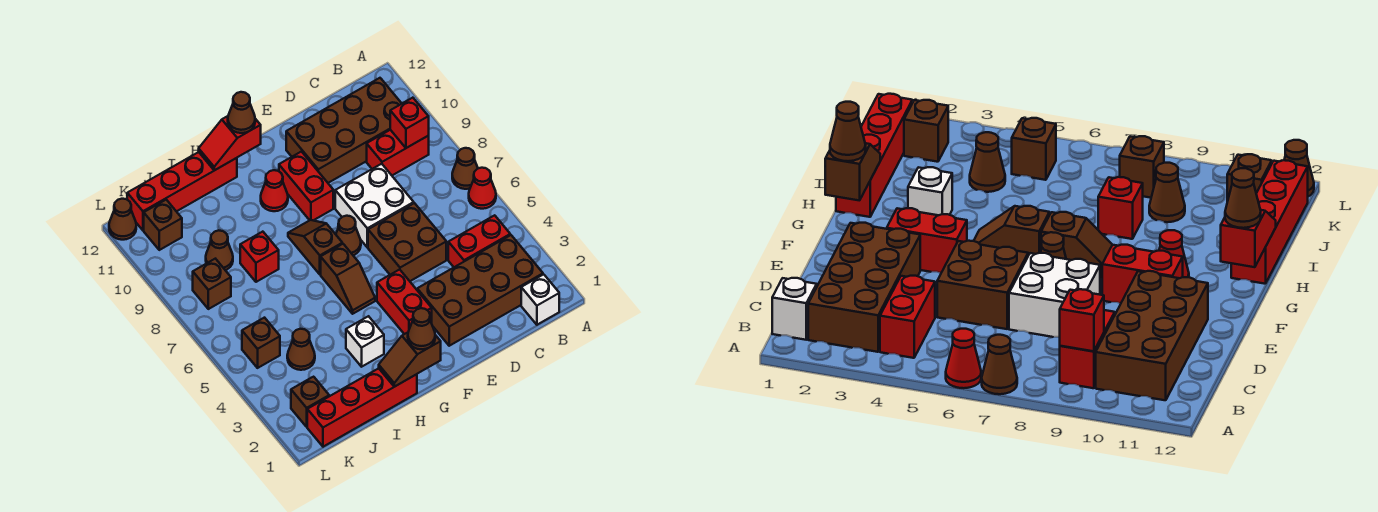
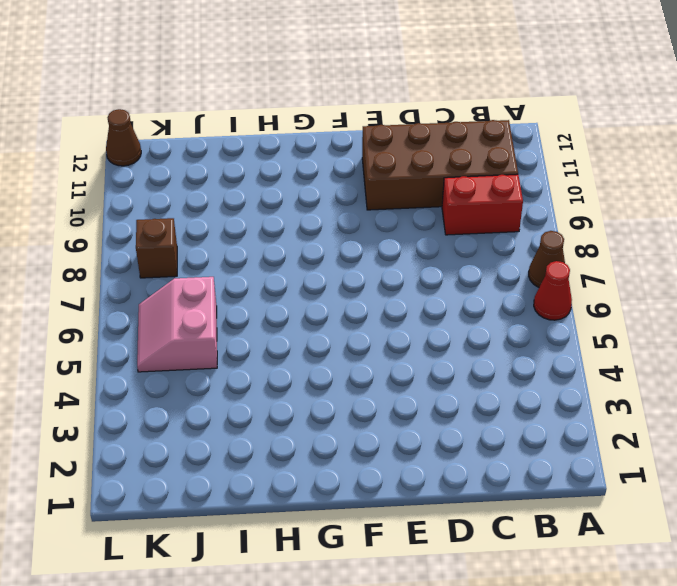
pink slope J5:K6 level 1 top J -> brown brick K5 level 1
none -> white brick B1 level 1
none -> brown brick B2:E3 level 1
none -> red brick B4:C4 level 1
none -> brown brick D5:E6 level 1

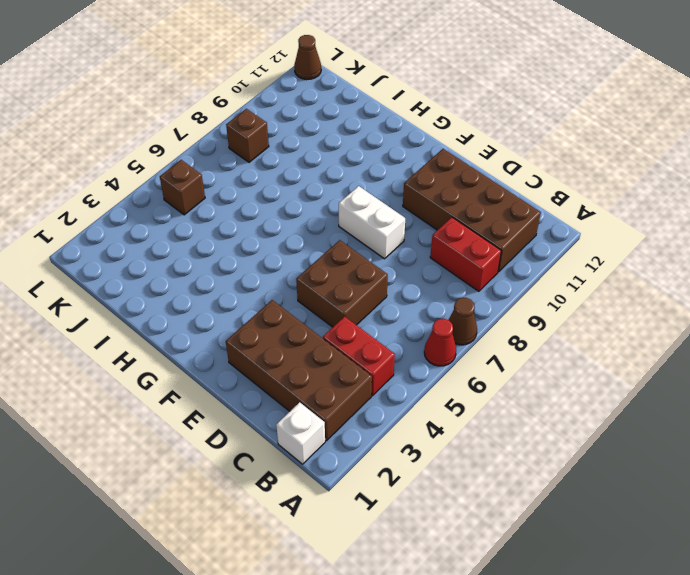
white brick E8:F8 level 1 -> white brick D7:E8 level 1
none -> red brick F3:F4 level 1
none -> brown cone F7 level 1
none -> red brick F9:F10 level 1
none -> brown slope G5:G6 level 1 top 6

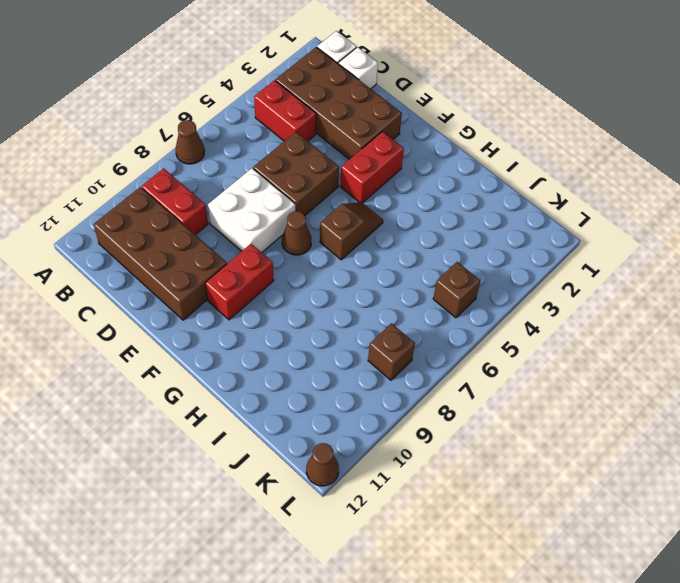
white brick C1 level 1 -> white brick H3 level 1
none -> red cone A6 level 1
none -> brown slope G7:G8 level 1 top 7
none -> red cone G10 level 1
none -> red brick H1:K1 level 1

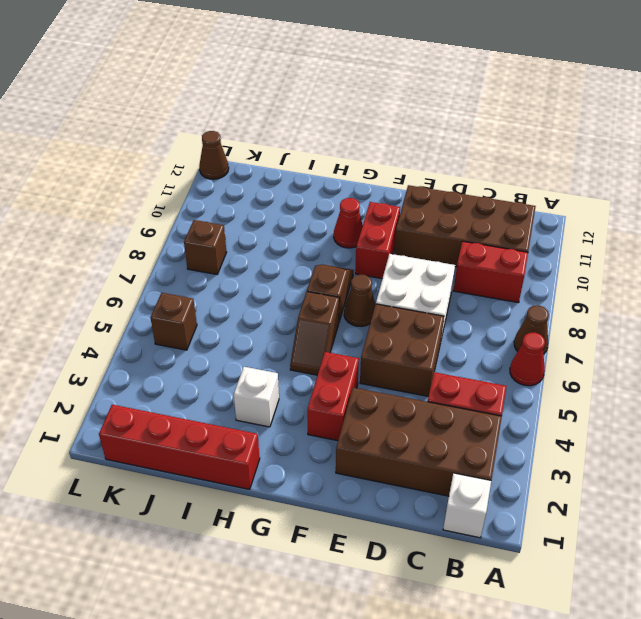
none -> red brick H12:K12 level 1
none -> red brick I8 level 1
none -> brown cone J4 level 1
none -> brown cone J9 level 1

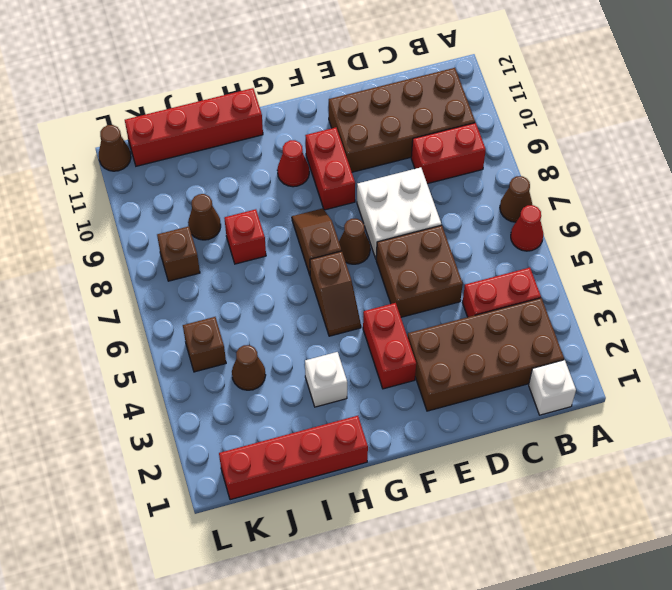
none -> brown brick K2 level 1
none -> brown brick K11 level 1
none -> red brick B9 level 2
none -> brown slope G1:H1 level 2 top G

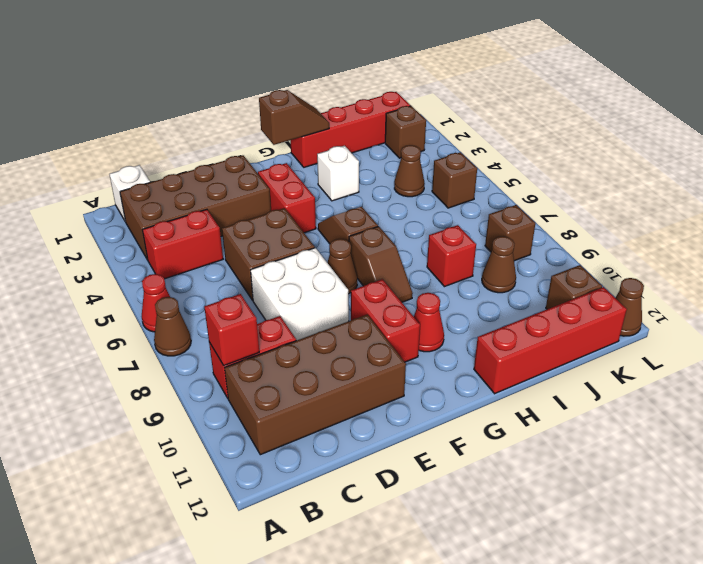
none -> red slope G12:H12 level 2 top G
none -> brown cone G1 level 3
none -> brown cone G12 level 3

